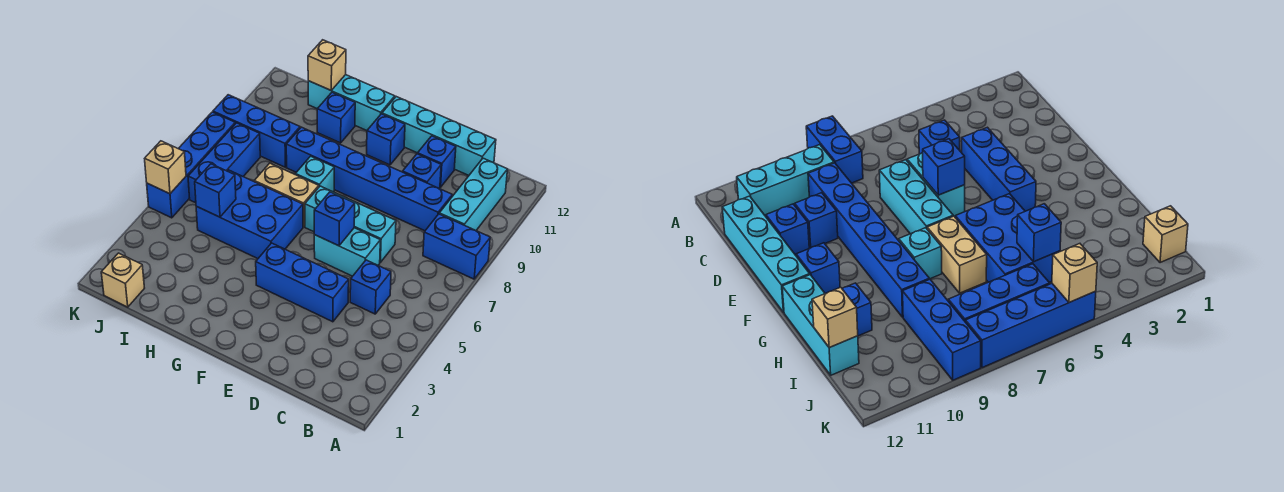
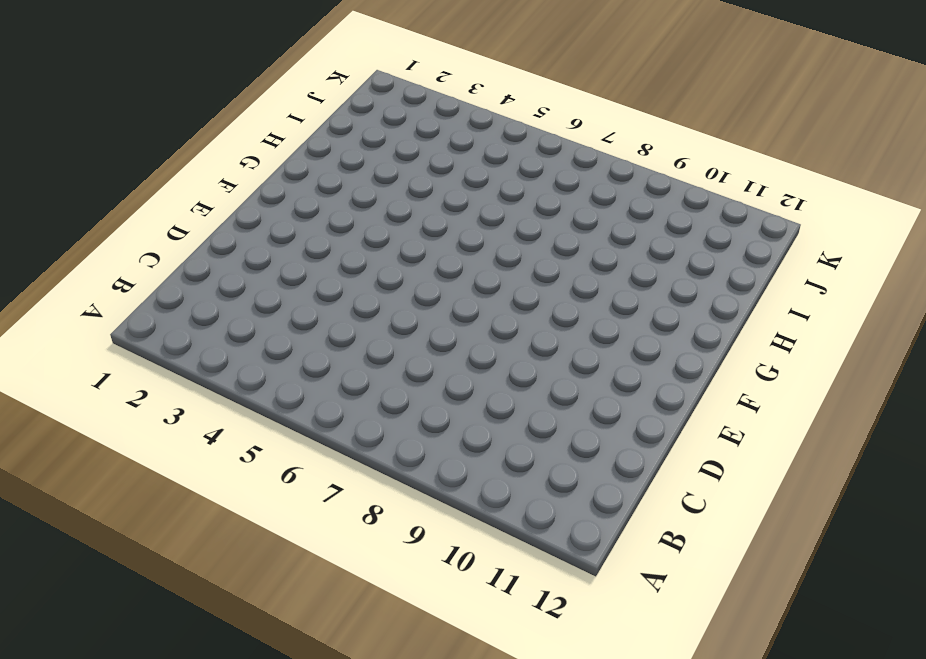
none -> blue brick A8:B8 level 1
none -> cyan brick B9:B11 level 1
none -> blue brick C5 level 1

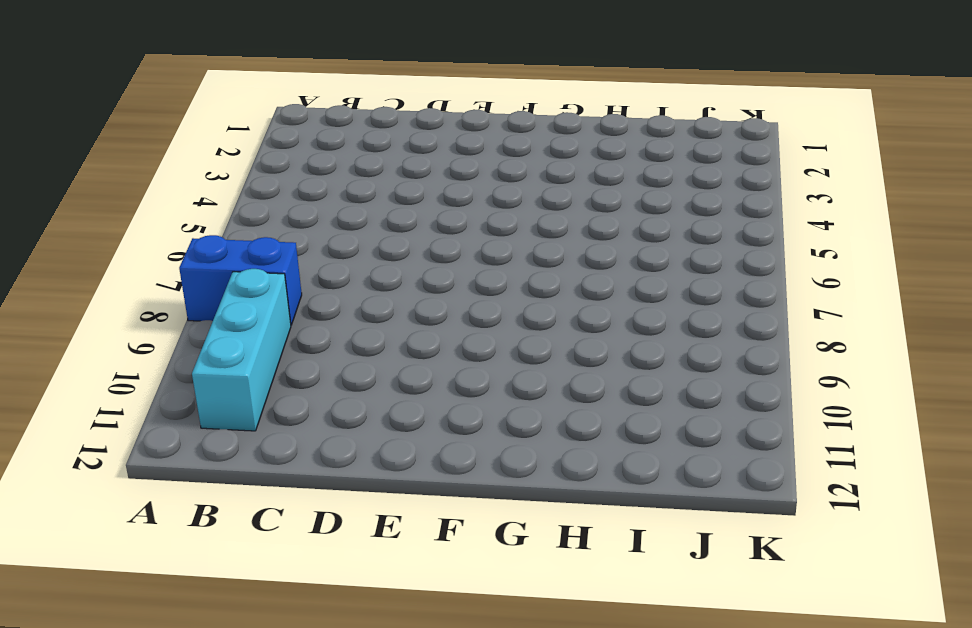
none -> blue brick C5 level 1
none -> blue brick C9:H9 level 1
none -> cyan brick C12:F12 level 1

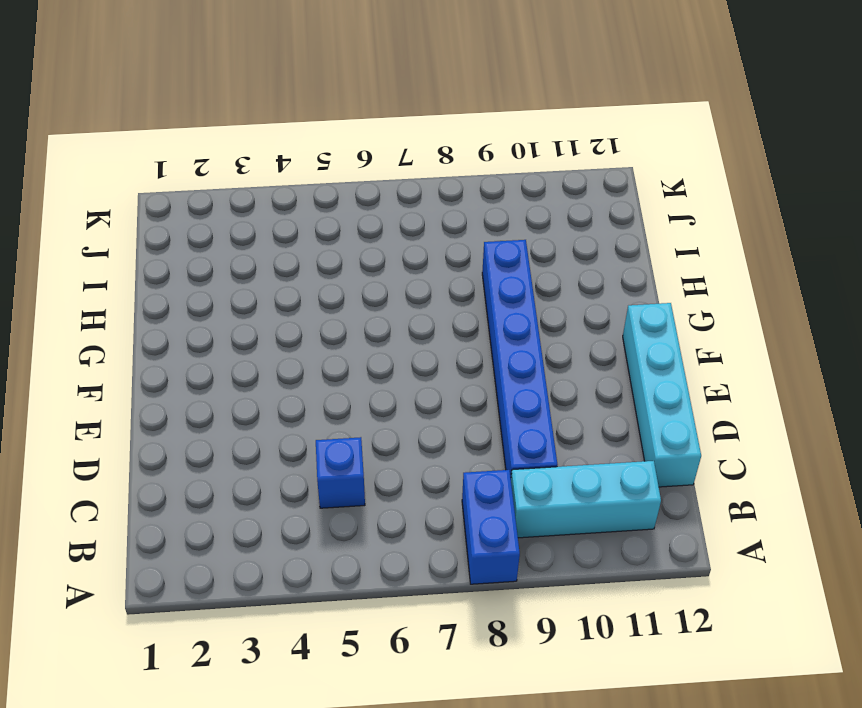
none -> blue brick D4:F4 level 1
none -> cyan brick D6:E6 level 1
none -> cyan brick D7:F7 level 1

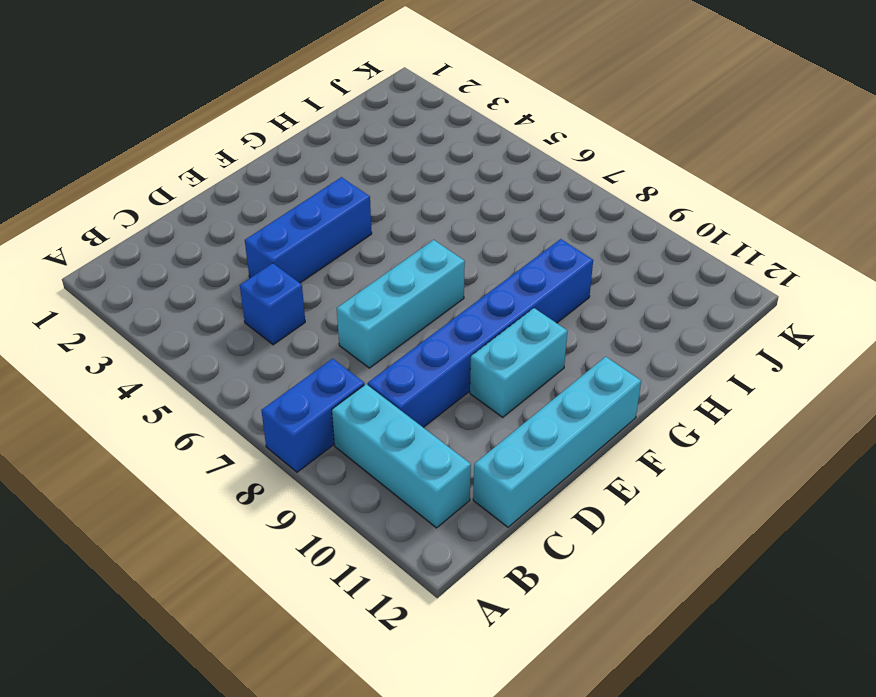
cyan brick E10:F10 level 1 -> cyan brick D6:E6 level 1
none -> blue brick D10 level 1
none -> blue brick D11 level 1
none -> blue brick F11 level 1

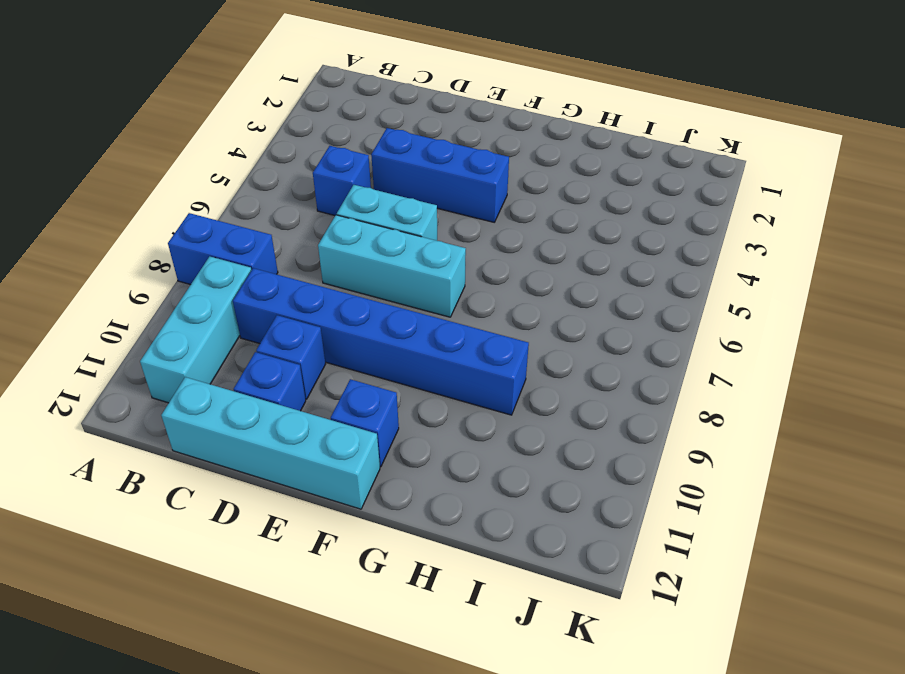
none -> blue brick G5:I6 level 1
none -> tan brick G7:H7 level 1
none -> cyan brick G8 level 1

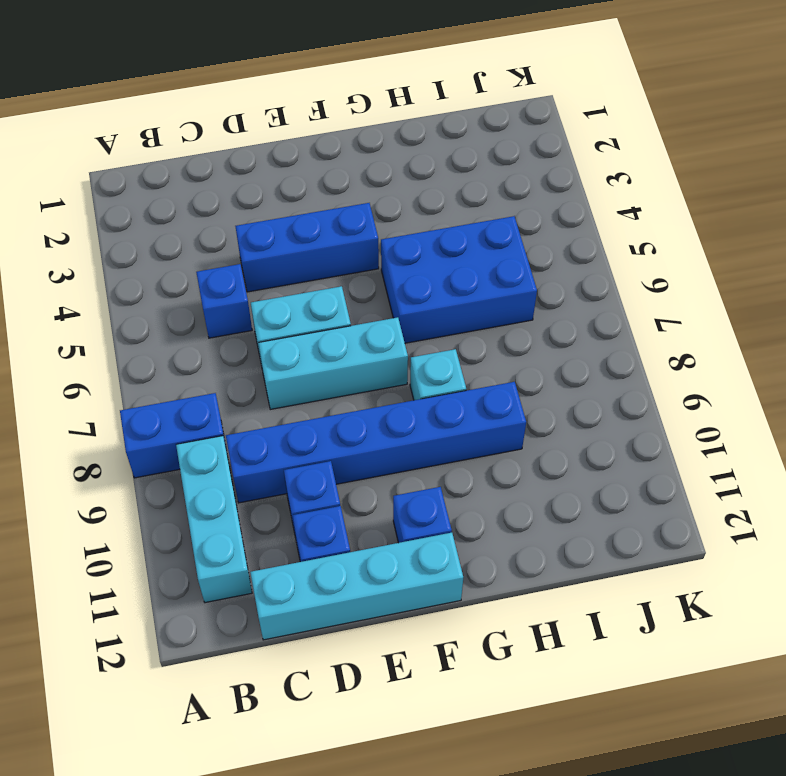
none -> tan brick G7:H7 level 1
none -> cyan brick G12:I12 level 1
none -> blue brick H11 level 1

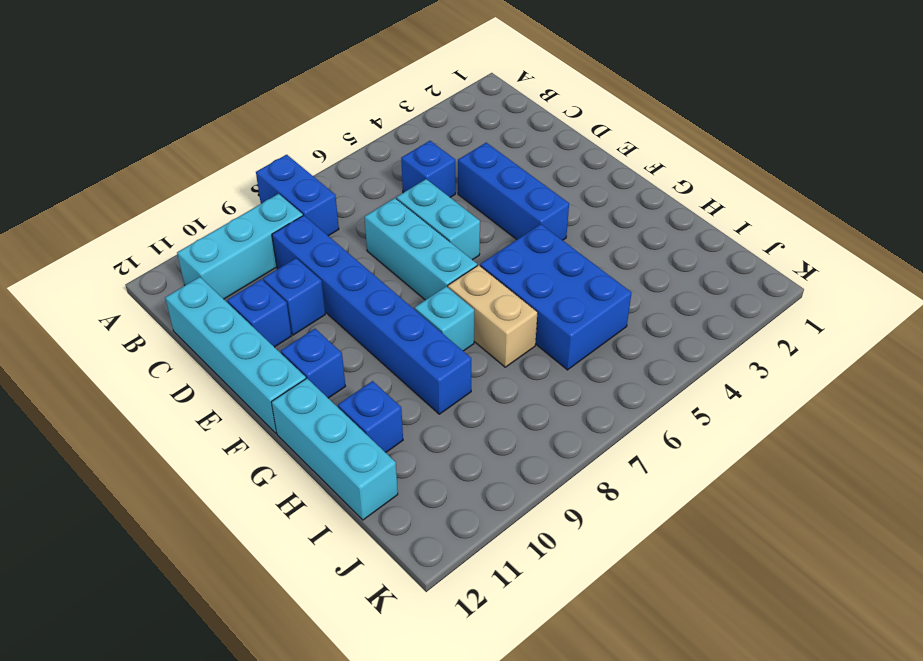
none -> blue brick I9:K9 level 1
none -> tan brick J1 level 1
none -> blue brick J6:J8 level 1

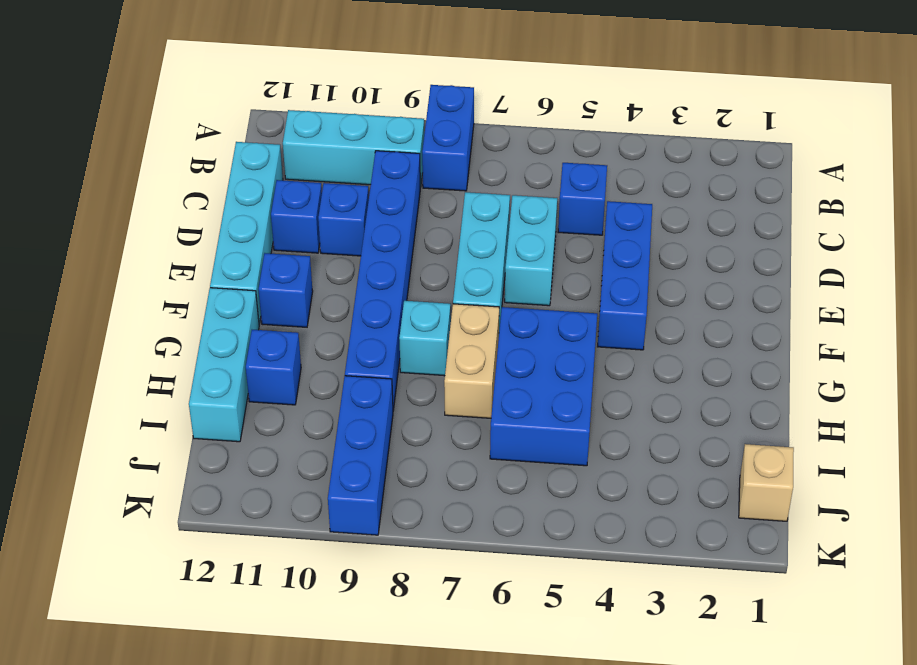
none -> blue brick J6:J8 level 1
none -> blue brick K5:K8 level 1
none -> blue brick E6 level 2

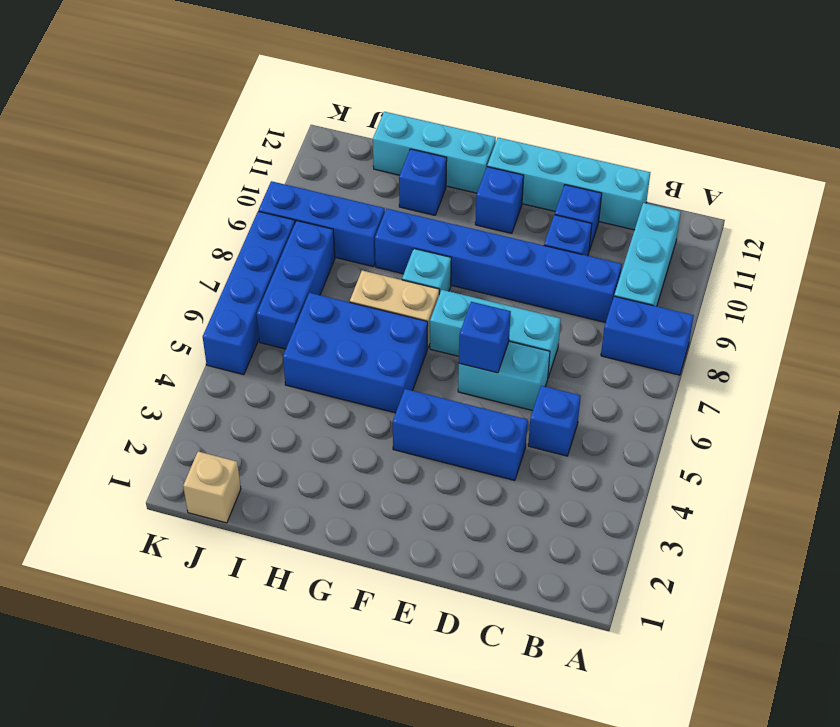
none -> blue brick I5 level 2
none -> tan brick I12 level 2
none -> tan brick K5 level 2

